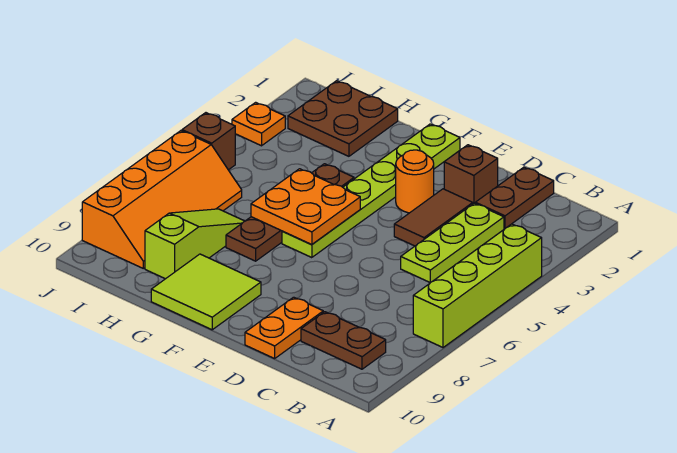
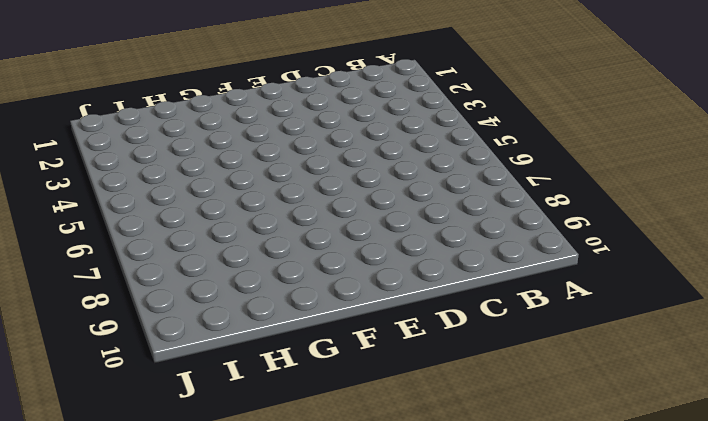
none -> lime brick A4:A7 level 1
none -> brown plate B9:C9 level 1
none -> brown plate C1:C2 level 1

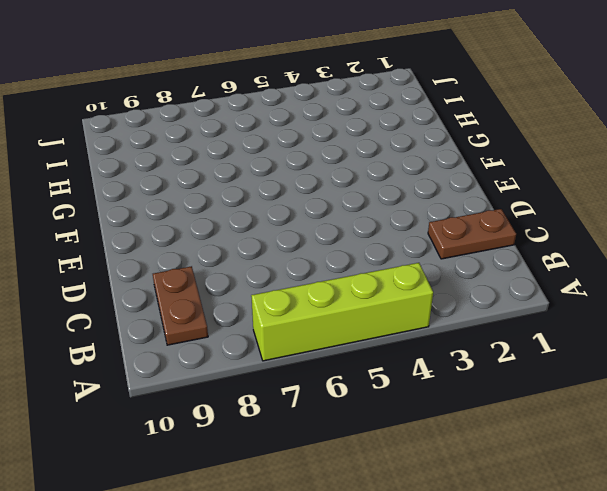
none -> lime plate C3:C5 level 1
none -> brown brick D2 level 1
none -> brown tile D3:D4 level 1

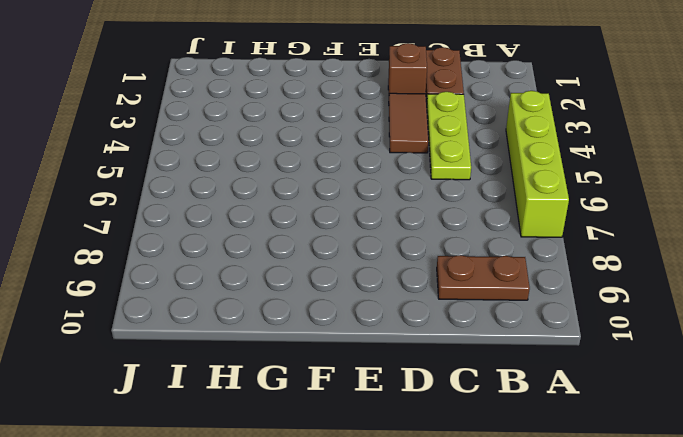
none -> orange plate D9:D10 level 1
none -> orange round brick E3 level 1
none -> lime plate F1:F6 level 1

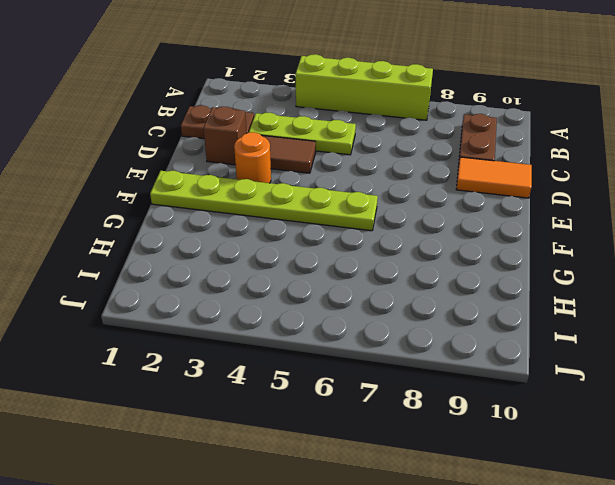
orange tile D9:D10 level 1 -> orange plate D9:D10 level 1
none -> lime tile F9:G10 level 1
none -> brown plate G4:G7 level 1
none -> brown plate H1:I2 level 1

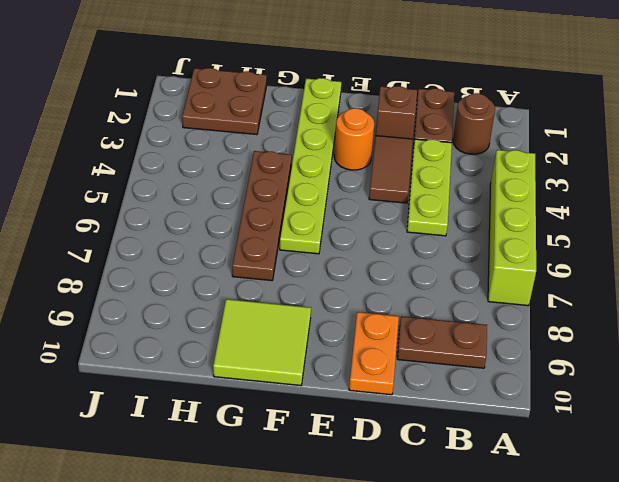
brown round brick B2 level 1 -> none
none -> lime slope H7:H9 level 1 top 9
none -> orange slope I6:J9 level 1 top J
none -> orange plate J3 level 1

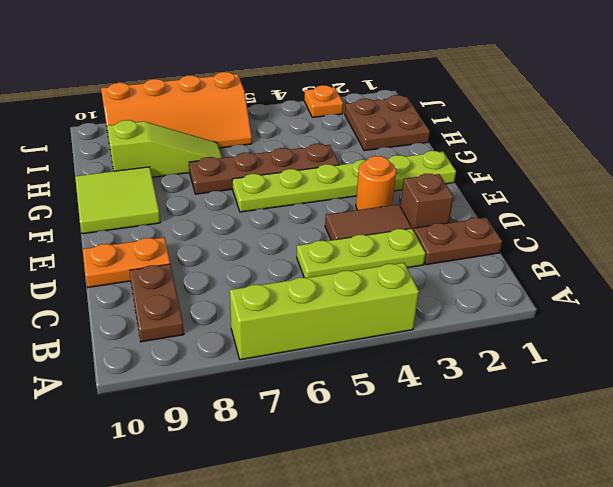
none -> brown brick J5 level 1
none -> orange plate F5:G6 level 2

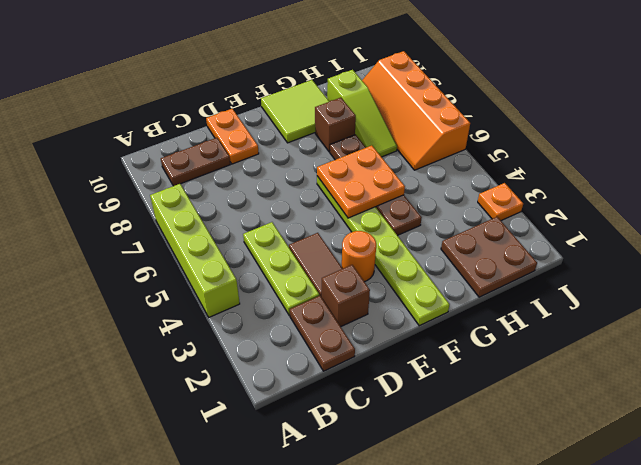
brown brick G8 level 1 -> brown brick J5 level 1

